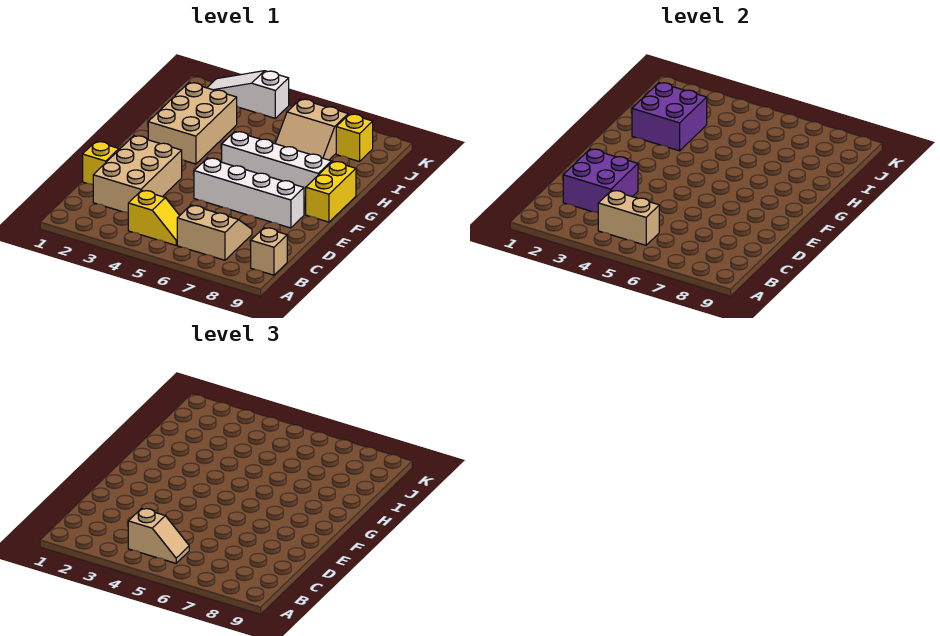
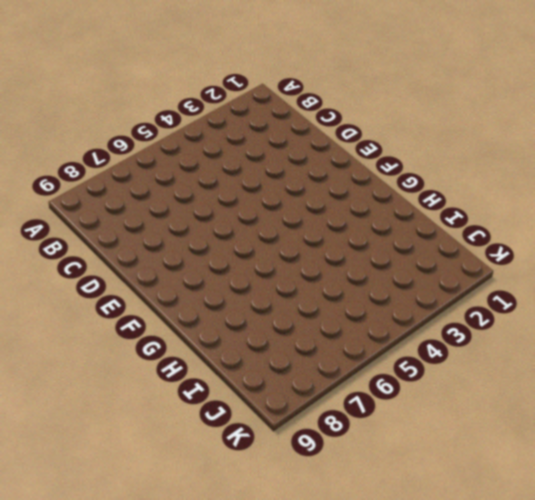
none -> yellow slope B4:B5 level 1 top 4
none -> tan slope B6:C7 level 1 top B
none -> tan brick B9 level 1

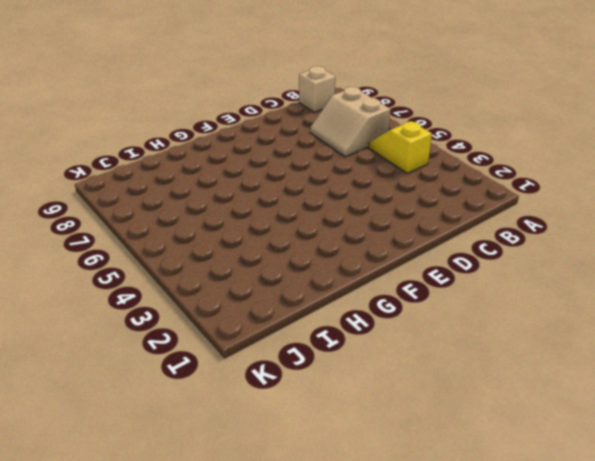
none -> tan brick C2:E3 level 1
none -> yellow brick D1 level 1
none -> white brick E5:E8 level 1

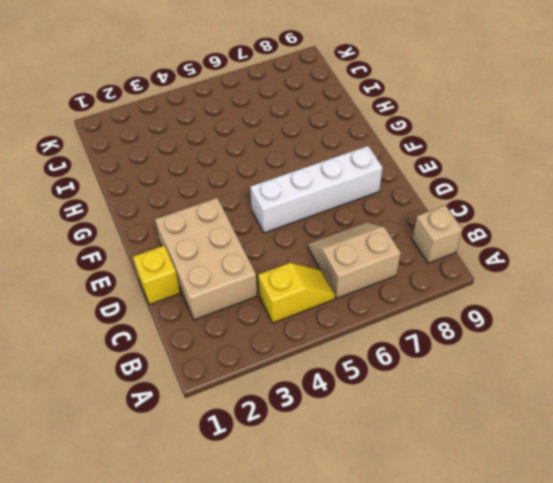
none -> yellow brick F9:G9 level 1
none -> tan brick G2:I3 level 1
none -> white brick G5:G8 level 1

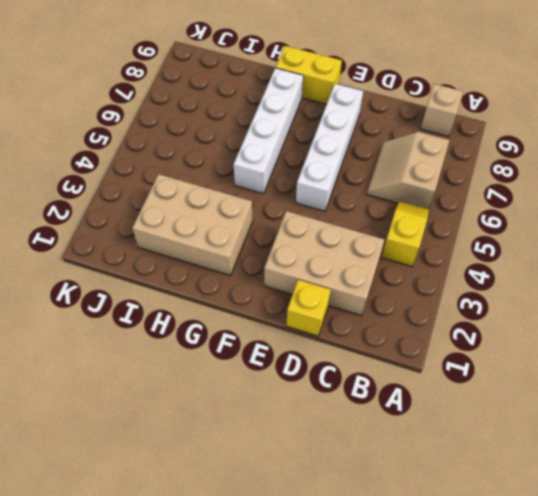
none -> tan slope I6:J7 level 1 top J
none -> yellow brick J8 level 1
none -> white slope K2:K4 level 1 top 4

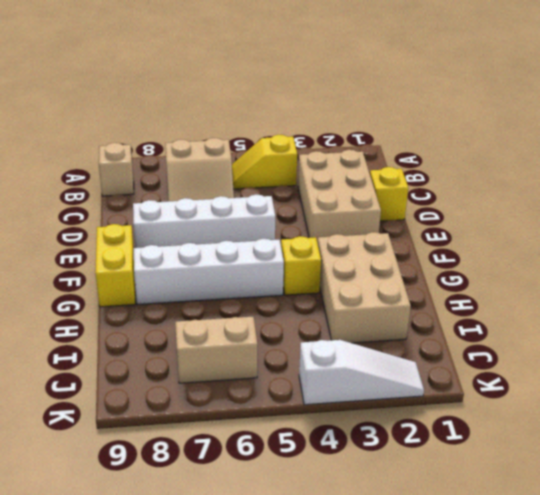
yellow brick G4 level 1 -> yellow brick J8 level 1
none -> tan brick B4:B5 level 2
none -> purple brick C2:D3 level 2
none -> purple brick H2:I3 level 2

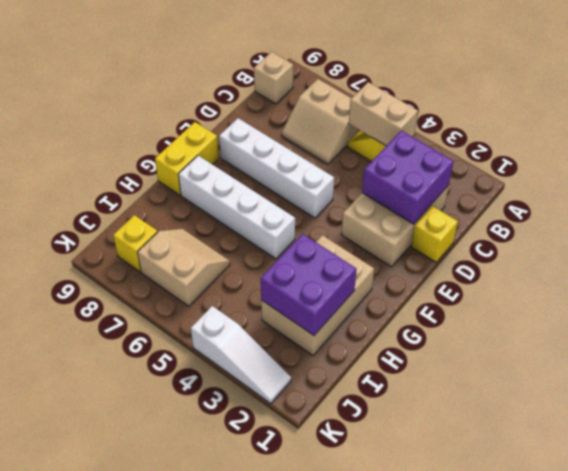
none -> tan slope B4:B5 level 3 top 4

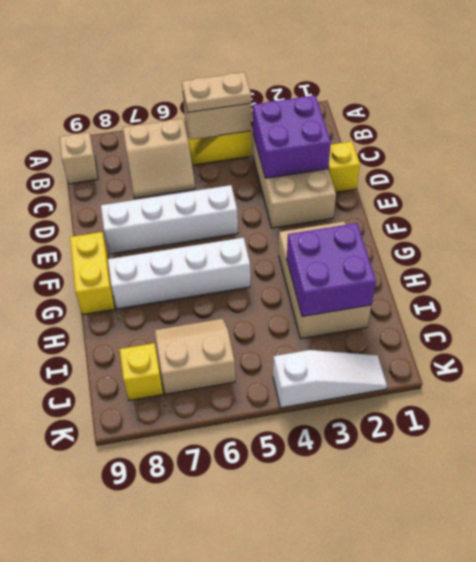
tan plate B4:B5 level 3 -> tan slope B4:B5 level 3 top 4

